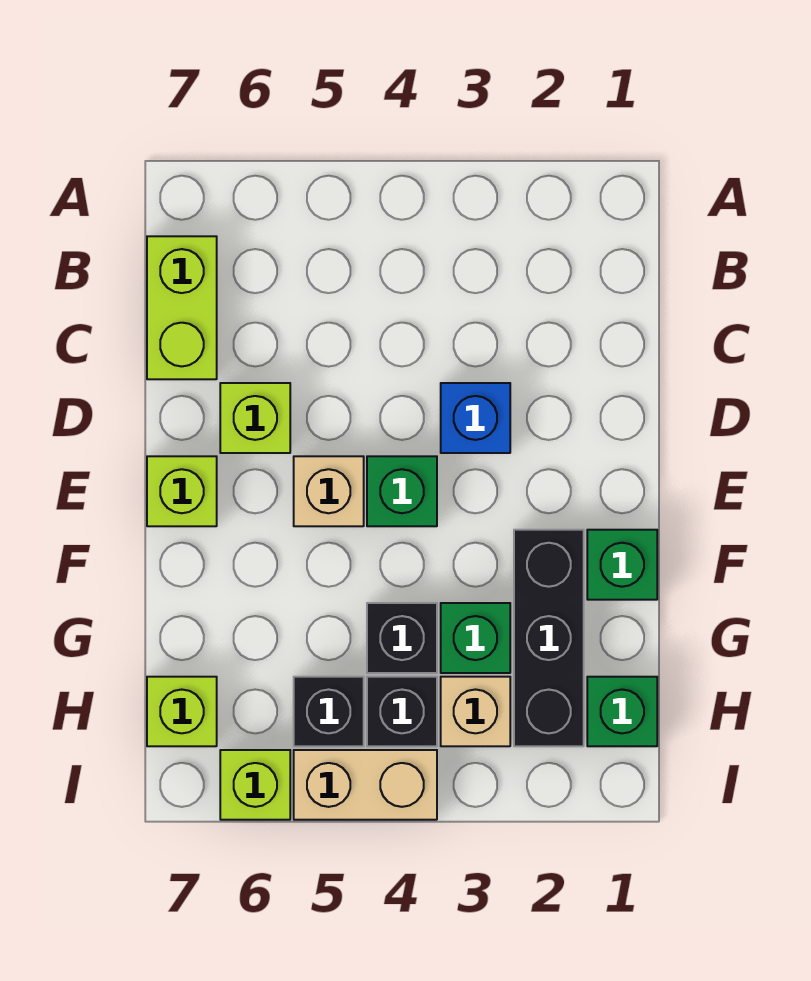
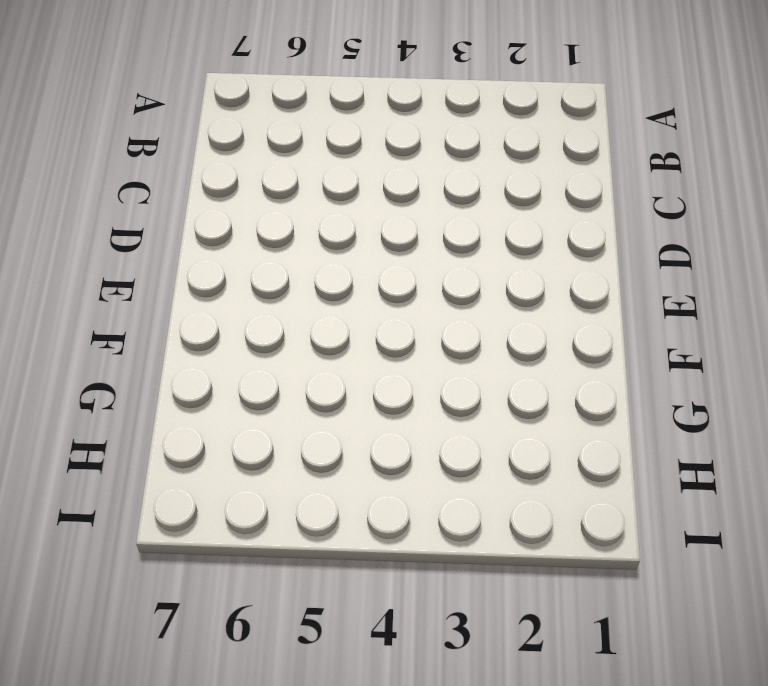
none -> lime brick B7:C7 level 1
none -> blue brick D3 level 1
none -> lime brick D6 level 1

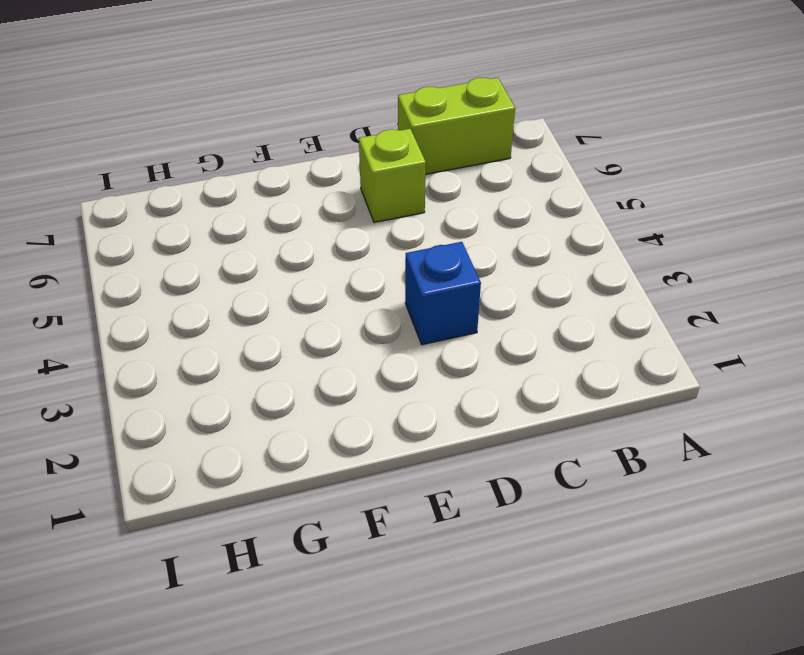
none -> green brick E4 level 1
none -> tan brick E5 level 1
none -> lime brick E7 level 1

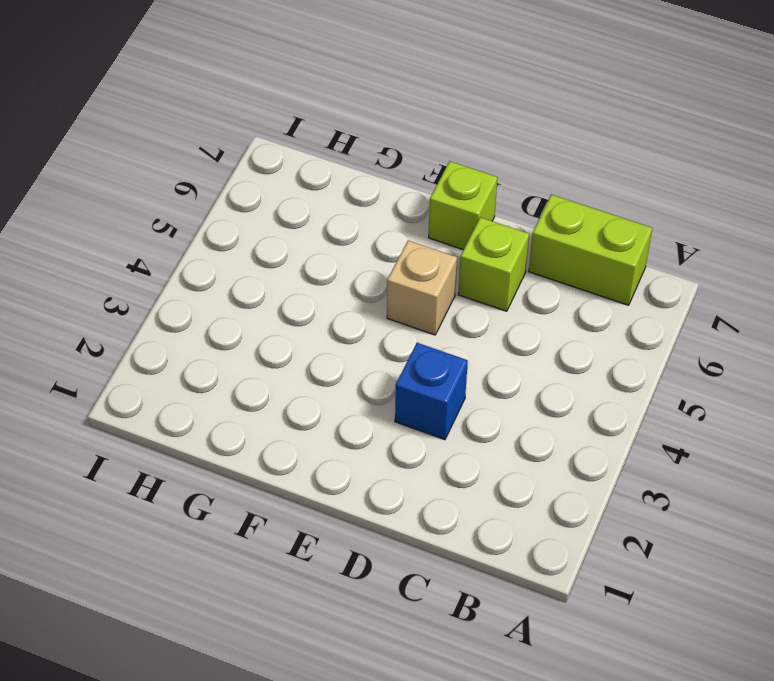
none -> green brick E4 level 1
none -> green brick F1 level 1
none -> black brick F2:H2 level 1

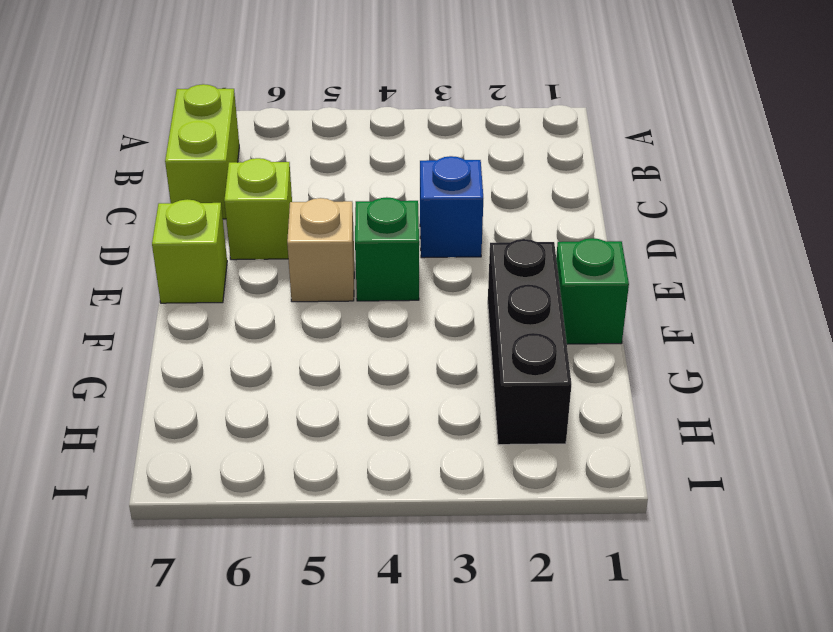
none -> green brick G3 level 1
none -> black brick G4 level 1
none -> green brick H1 level 1

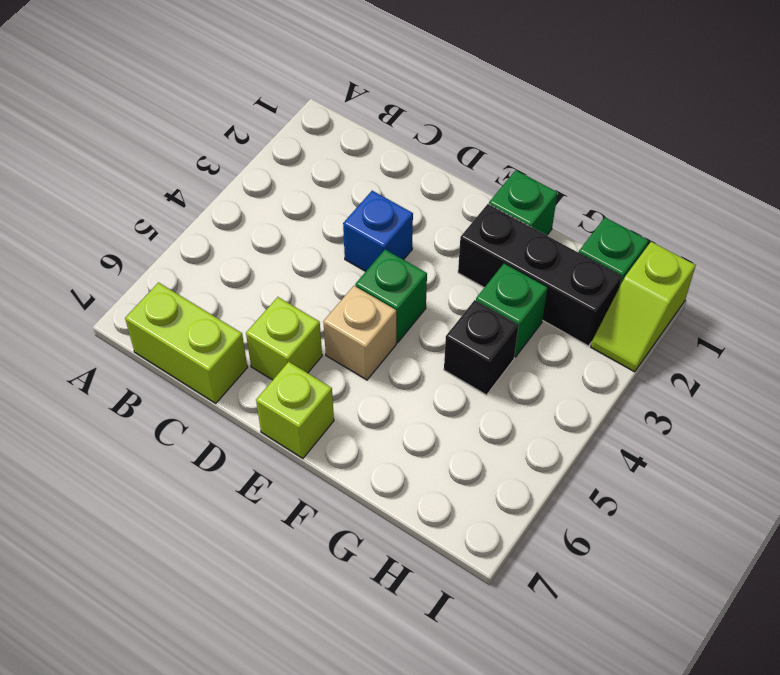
lime slope I1:I2 level 1 top 1 -> none
none -> tan brick H3 level 1
none -> black brick H4 level 1
none -> black brick H5 level 1

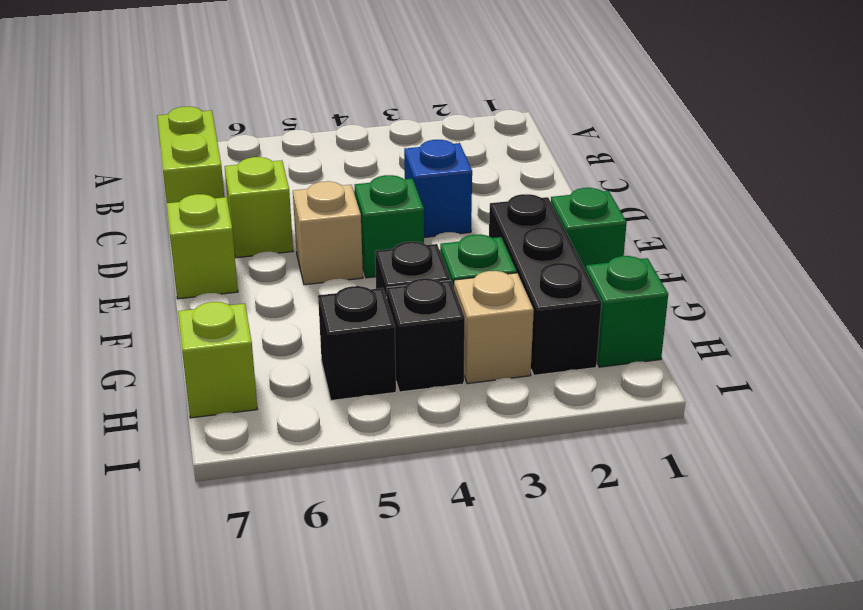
none -> tan brick I4:I5 level 1
none -> lime brick I6 level 1

